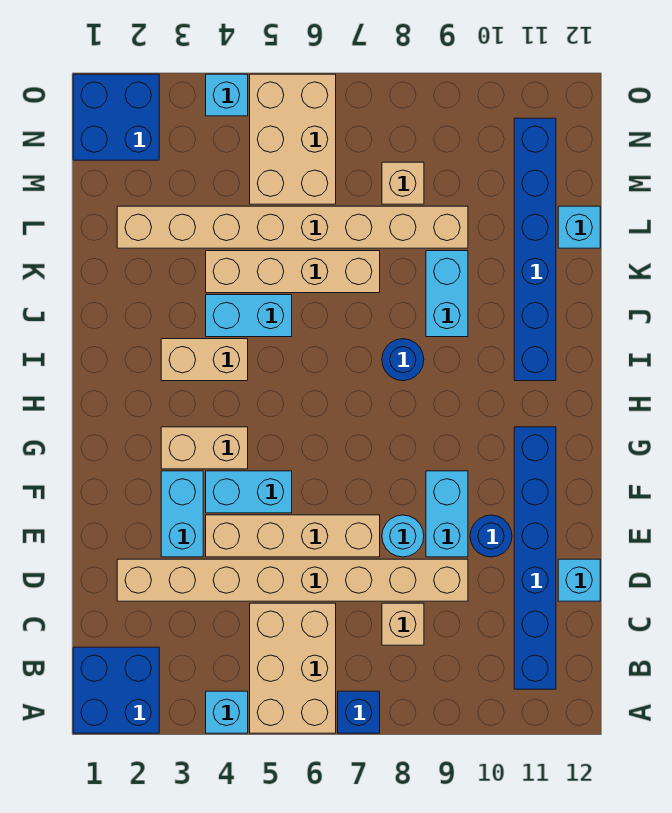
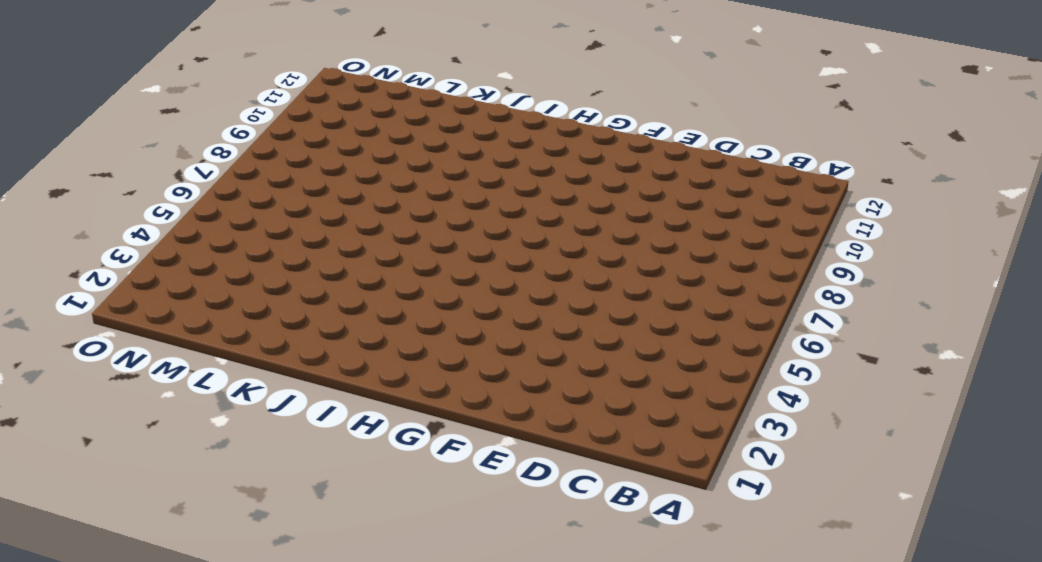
none -> blue brick A1:B2 level 1
none -> cyan brick A4 level 1
none -> tan brick A5:C6 level 1

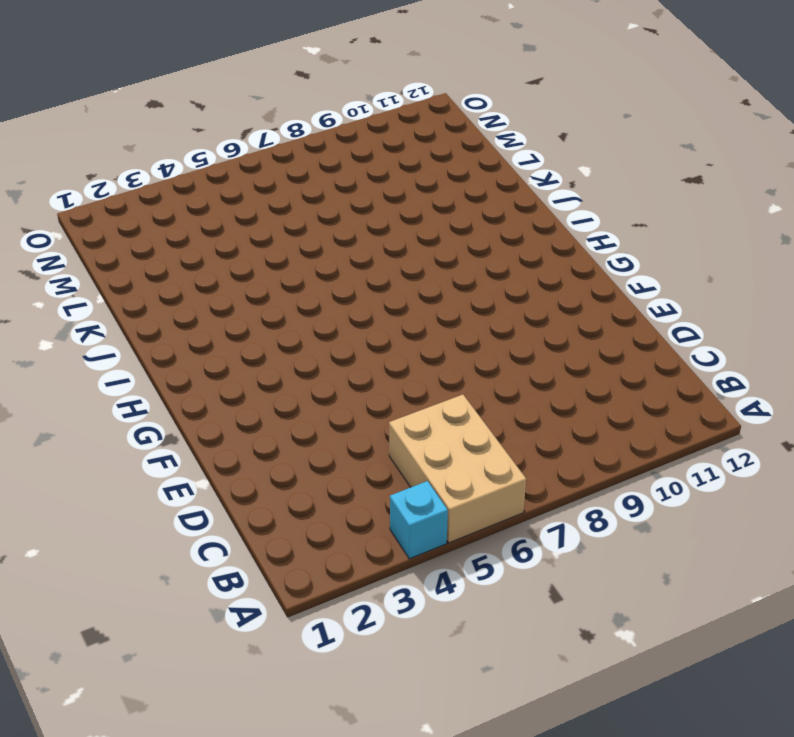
none -> blue brick A1:B2 level 1
none -> blue brick A7 level 1
none -> blue brick B11:G11 level 1

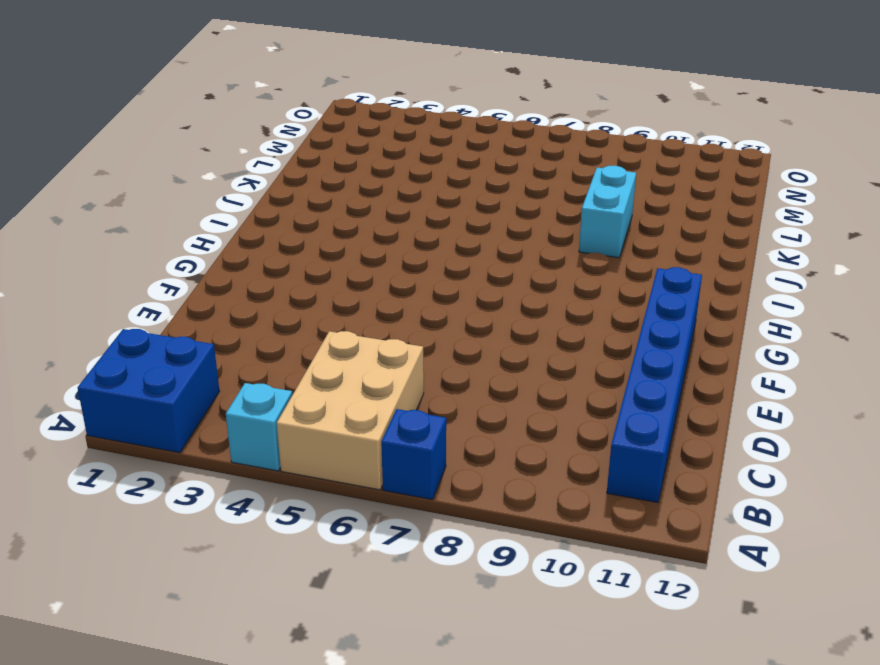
none -> tan brick C8 level 1
none -> tan brick D2:D9 level 1
none -> cyan brick D12 level 1

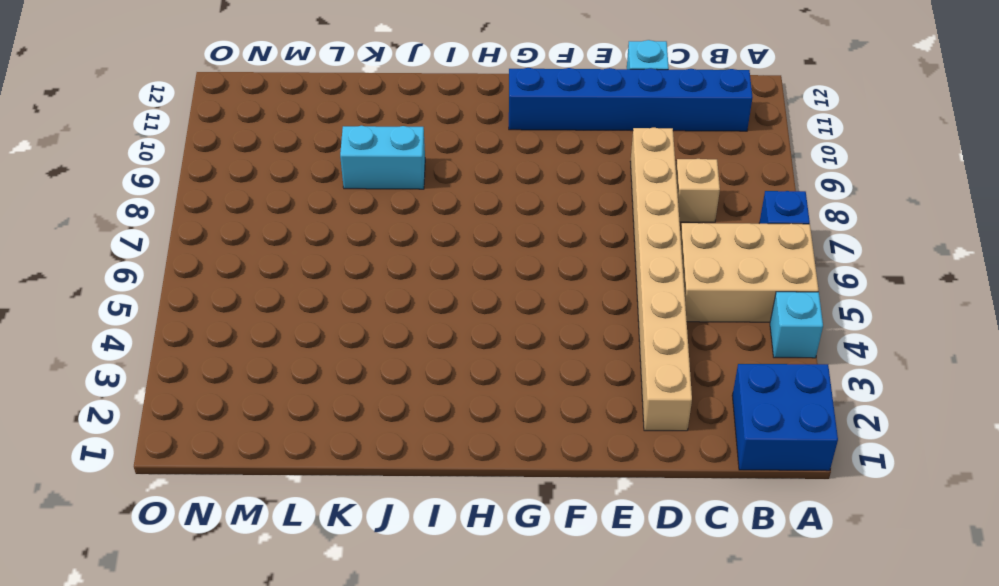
none -> cyan brick E3:F3 level 1
none -> tan brick E4:E7 level 1
none -> cyan round brick E8 level 1

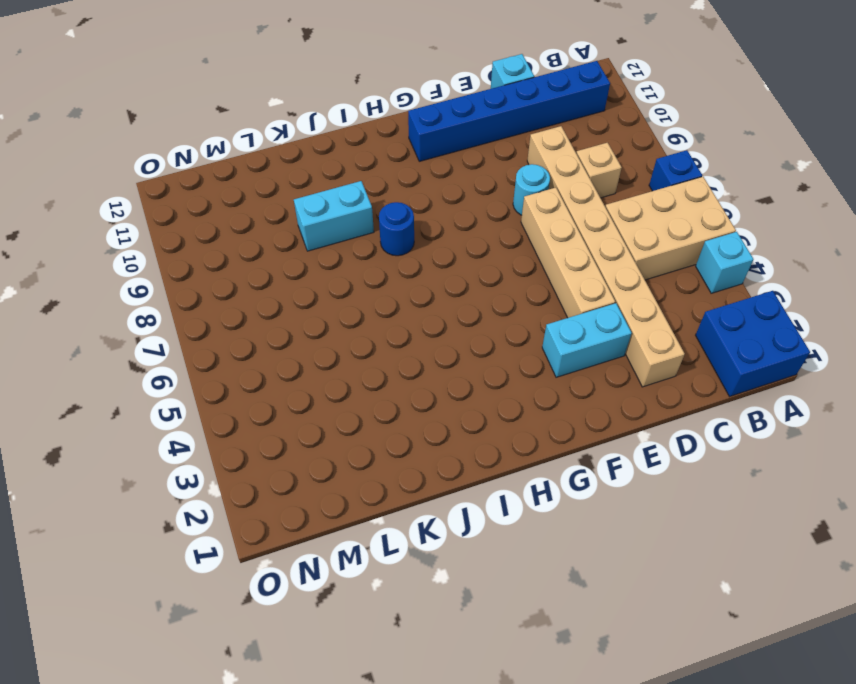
none -> cyan brick E9:F9 level 1
none -> blue round brick E10 level 1
none -> cyan brick F4:F5 level 1

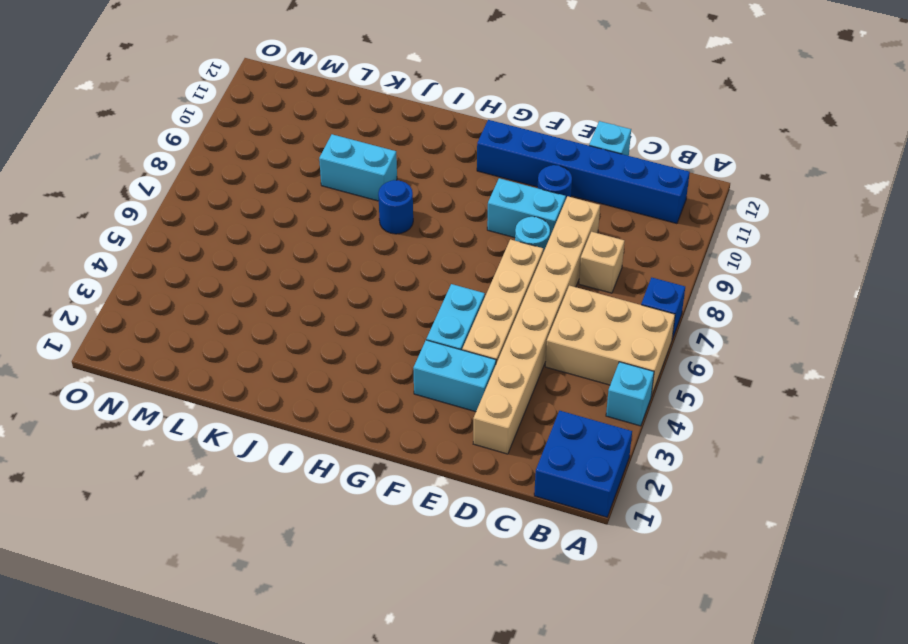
none -> tan brick G3:G4 level 1
none -> tan brick I3:I4 level 1
none -> blue brick I11:N11 level 1

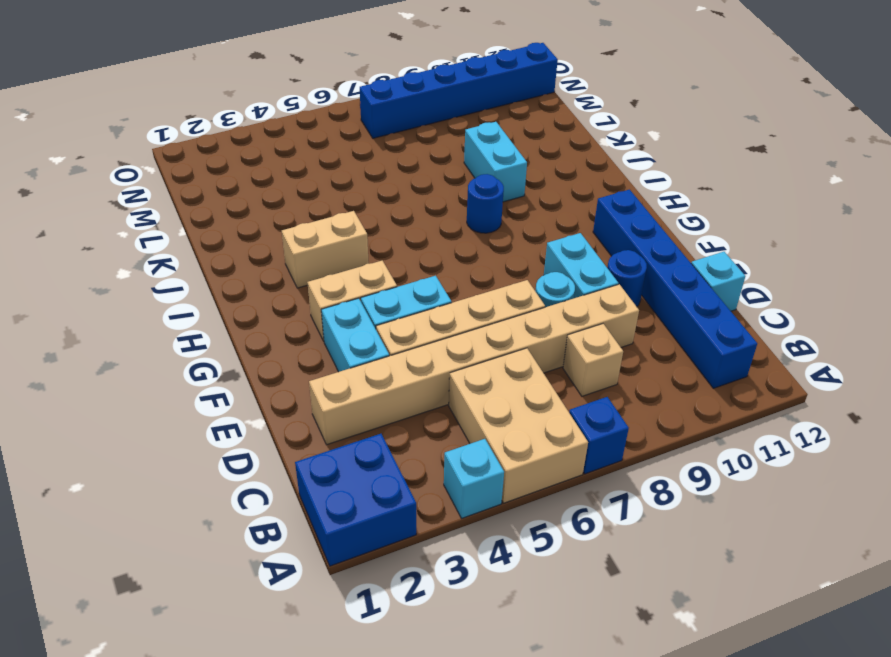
blue brick N7:N12 level 1 -> blue brick I11:N11 level 1
none -> cyan brick J4:J5 level 1
none -> tan brick K4:K7 level 1
none -> tan brick L2:L9 level 1

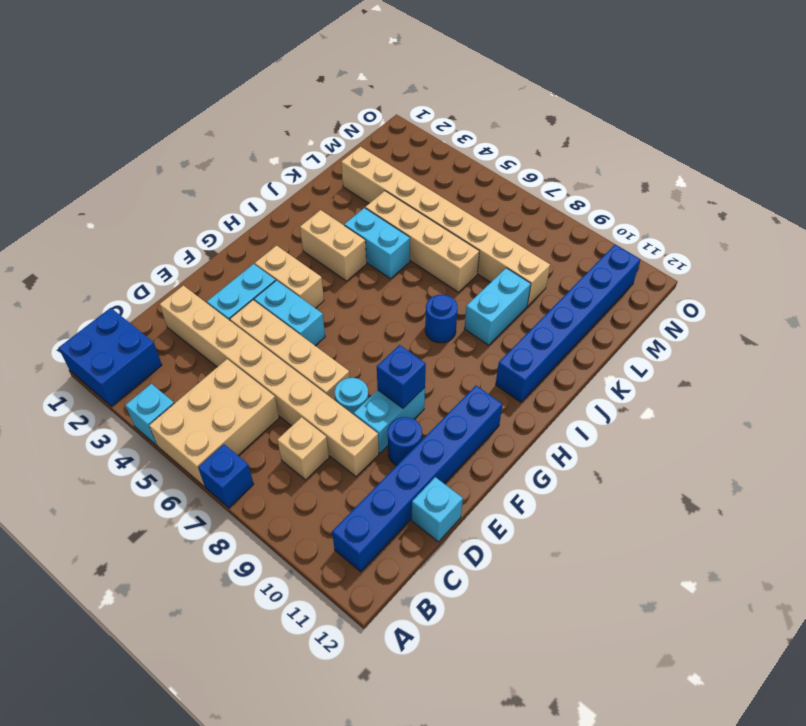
blue brick F9 level 2 -> none
none -> cyan brick L12 level 1
none -> tan brick M5:O6 level 1
none -> tan brick M8 level 1

